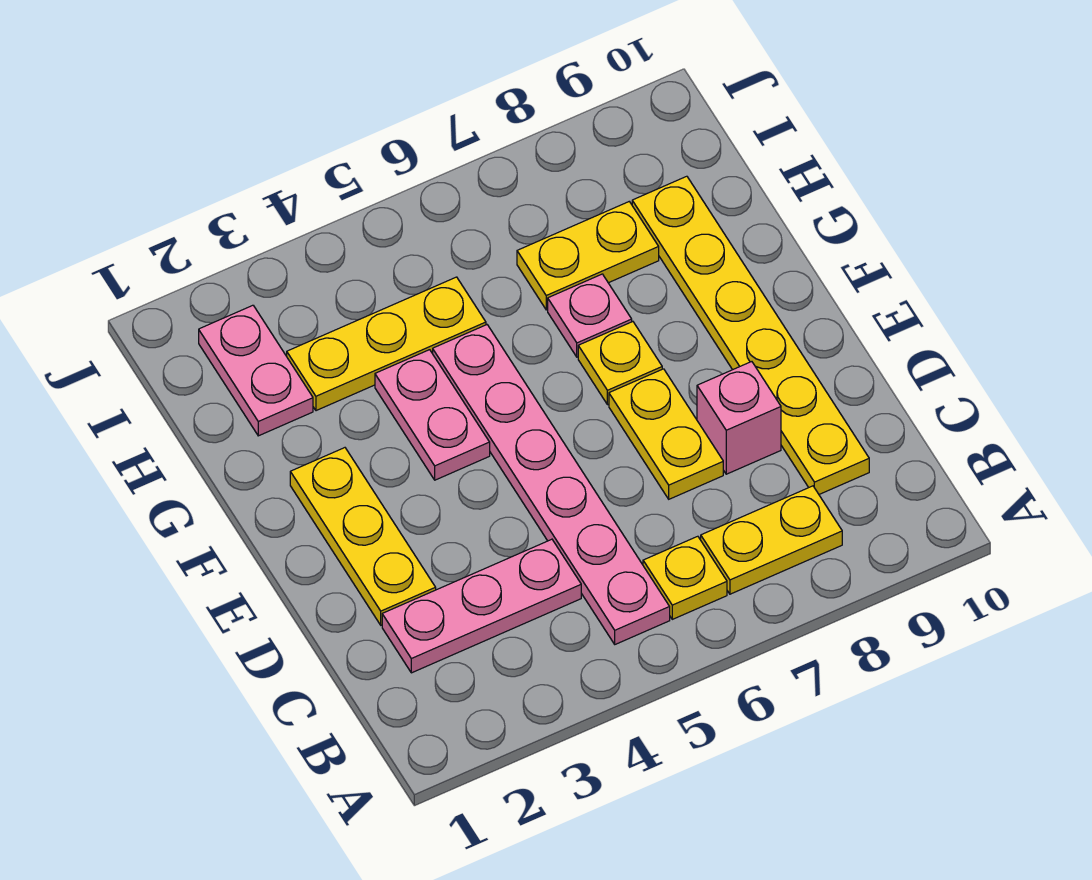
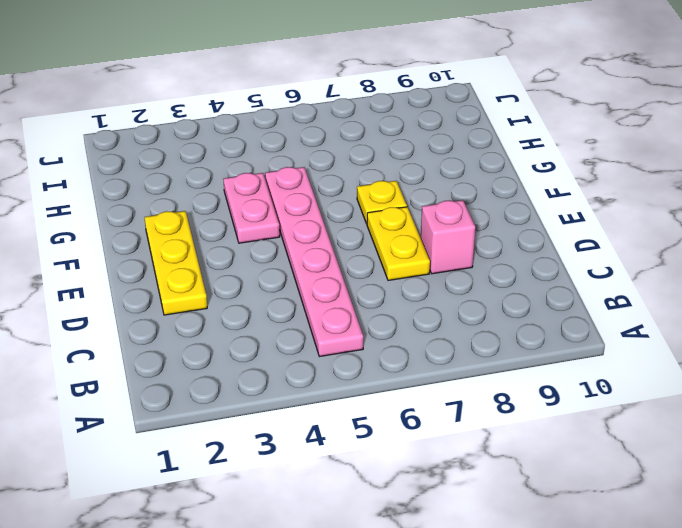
none -> yellow plate B6 level 1
none -> yellow plate B7:B8 level 1
none -> pink plate C2:C4 level 1

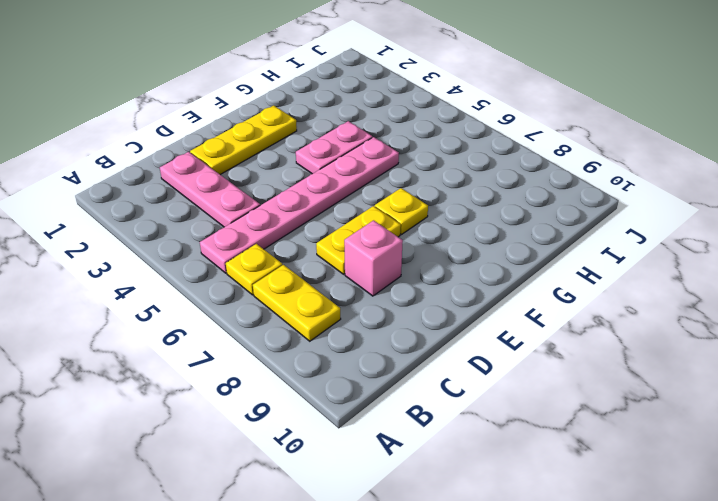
none -> yellow plate C9:H9 level 1
none -> pink plate G7 level 1
none -> pink plate H2:I2 level 1

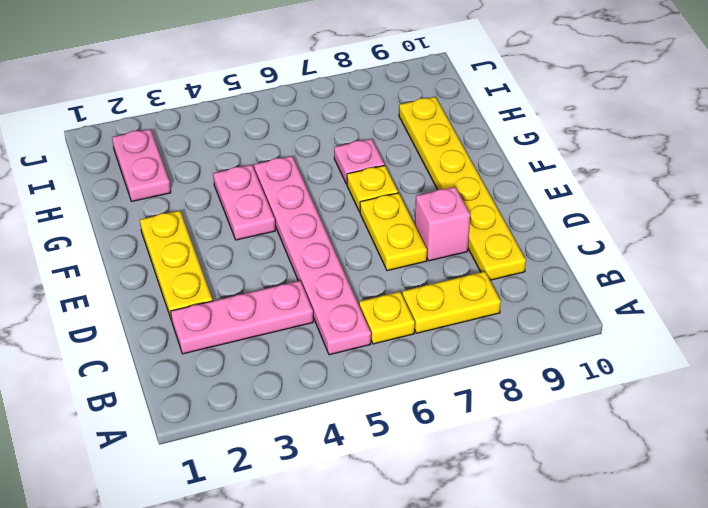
none -> yellow plate H3:H5 level 1
none -> yellow plate H7:H8 level 1

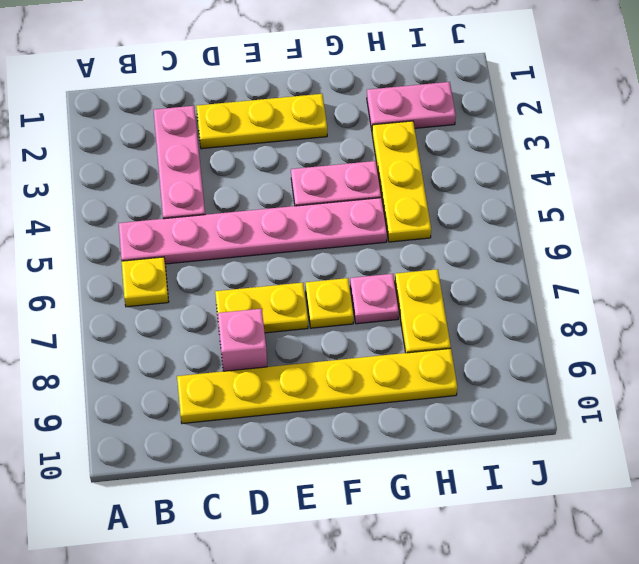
none -> yellow plate B7:B8 level 1

